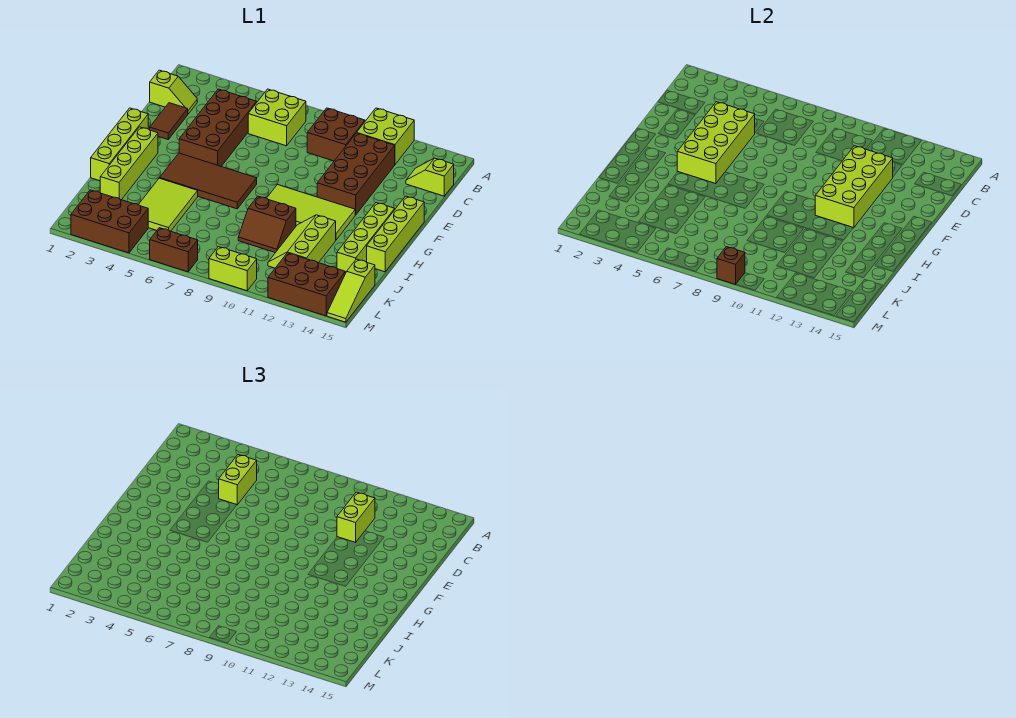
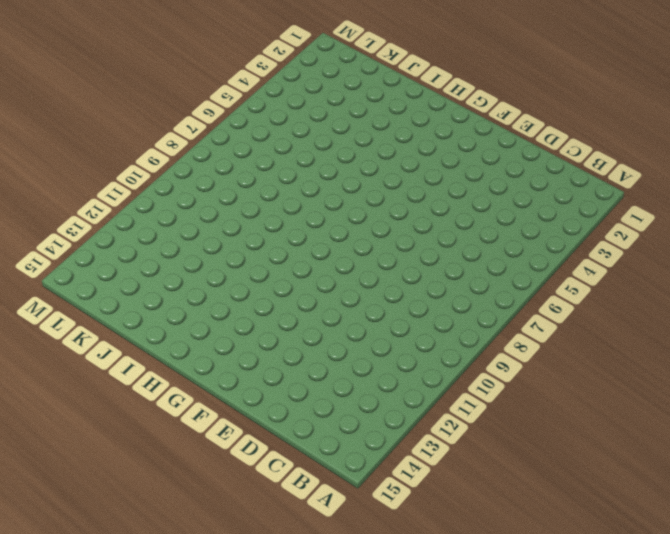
none -> lime brick A11:B12 level 1
none -> lime brick B6:C7 level 1
none -> brown brick B9:C10 level 1

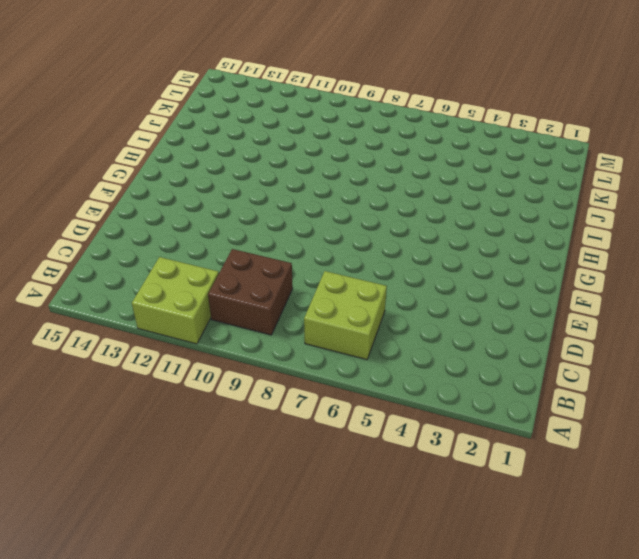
none -> lime slope C1:C2 level 1 top 1
none -> brown brick C4:F5 level 1
none -> brown brick C11:F12 level 1

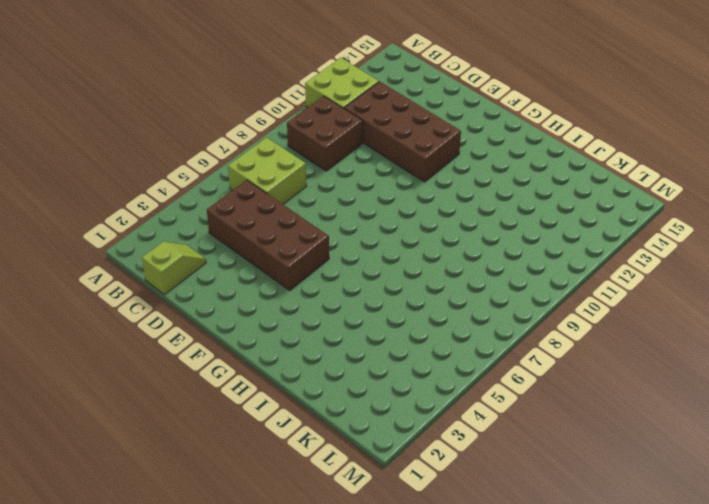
none -> lime slope C14:C15 level 1 top 15
none -> brown tile D2:E2 level 1
none -> lime brick F1:I1 level 1

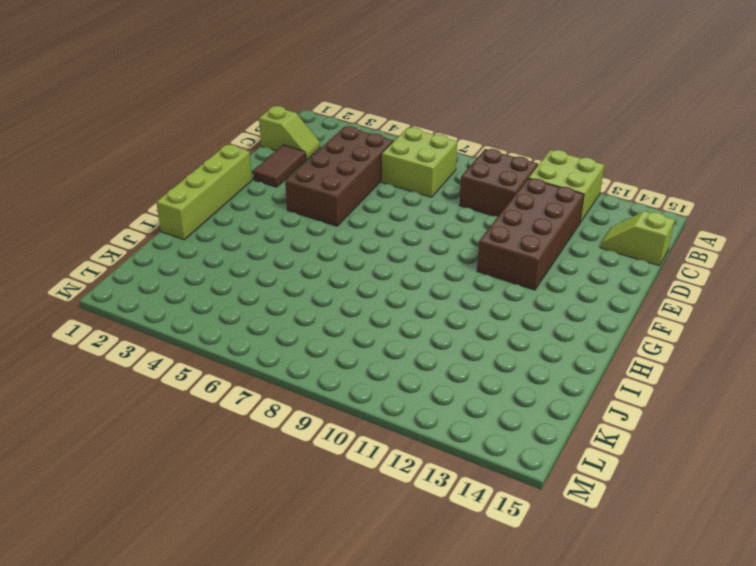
none -> lime brick F15:I15 level 1
none -> lime brick G2:J2 level 1
none -> brown tile G4:H7 level 1

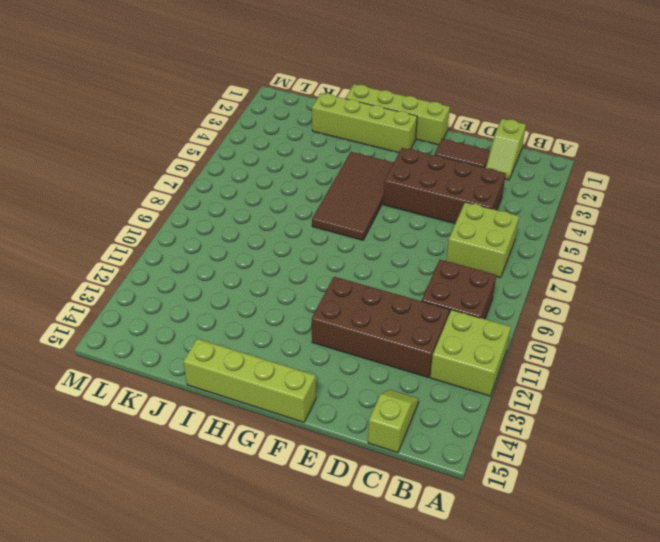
none -> lime tile G9:H12 level 1
none -> lime brick G14:J14 level 1
none -> lime tile I4:K5 level 1

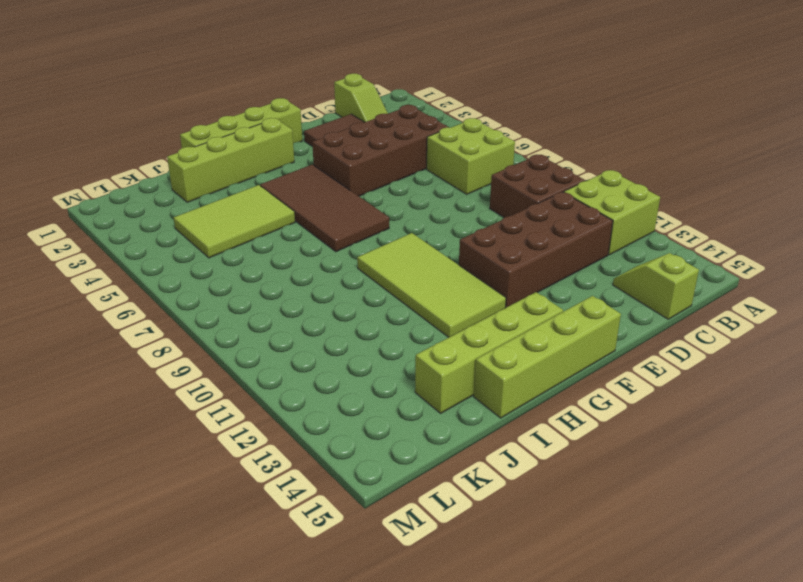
none -> brown slope I9:J10 level 1 top I
none -> lime slope I11:K12 level 1 top 12
none -> lime slope K15:M15 level 1 top K

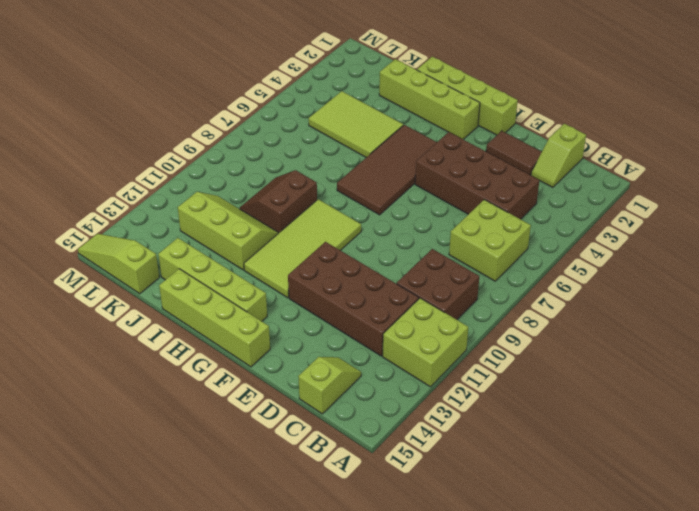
none -> brown brick L2:M4 level 1
none -> brown brick L12:M14 level 1
none -> brown brick M6:M7 level 1

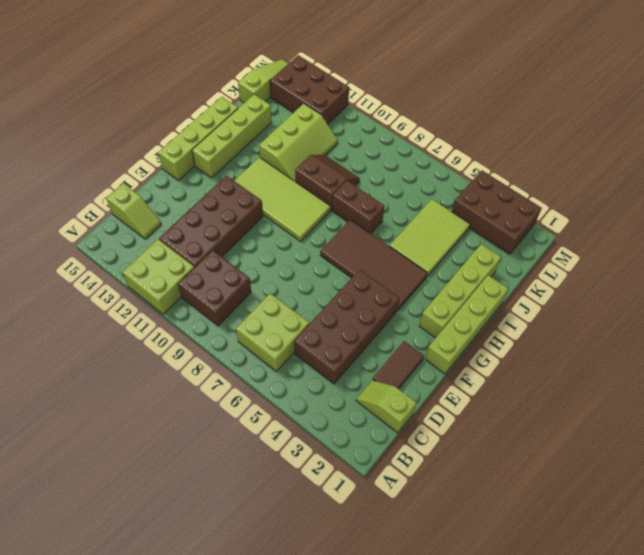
brown brick I7:I8 level 1 -> brown brick M6:M7 level 1
none -> lime brick M9:M10 level 1
none -> lime brick D4:G5 level 2
none -> lime brick D11:G12 level 2

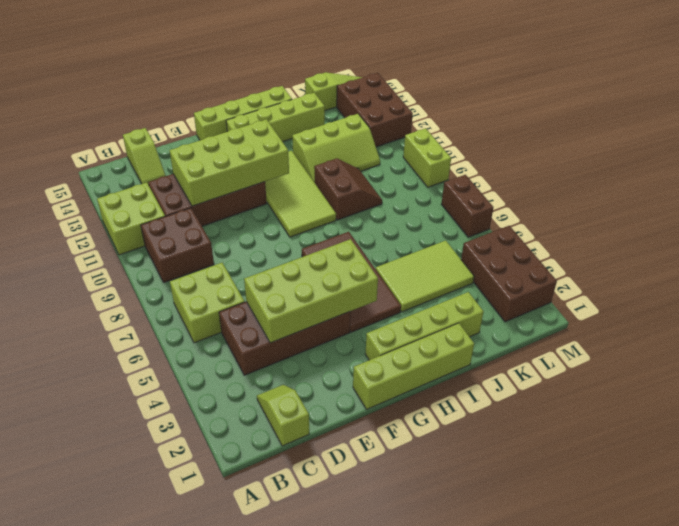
none -> brown tile D2:E2 level 1
none -> brown brick M9 level 2
none -> lime brick C5:D5 level 3

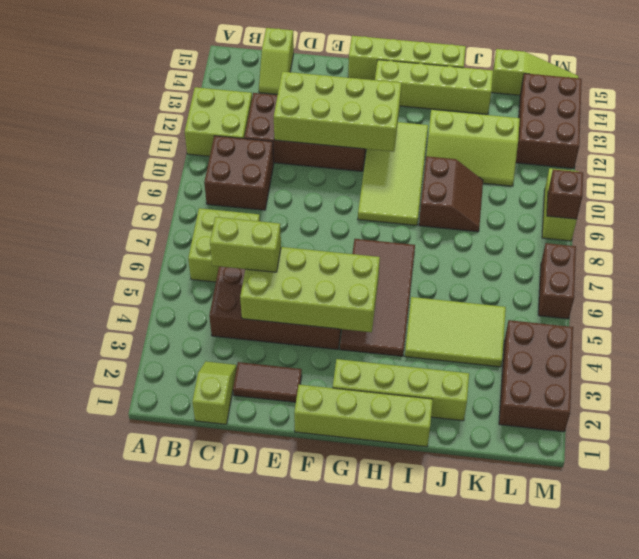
none -> lime brick C11:D11 level 3

